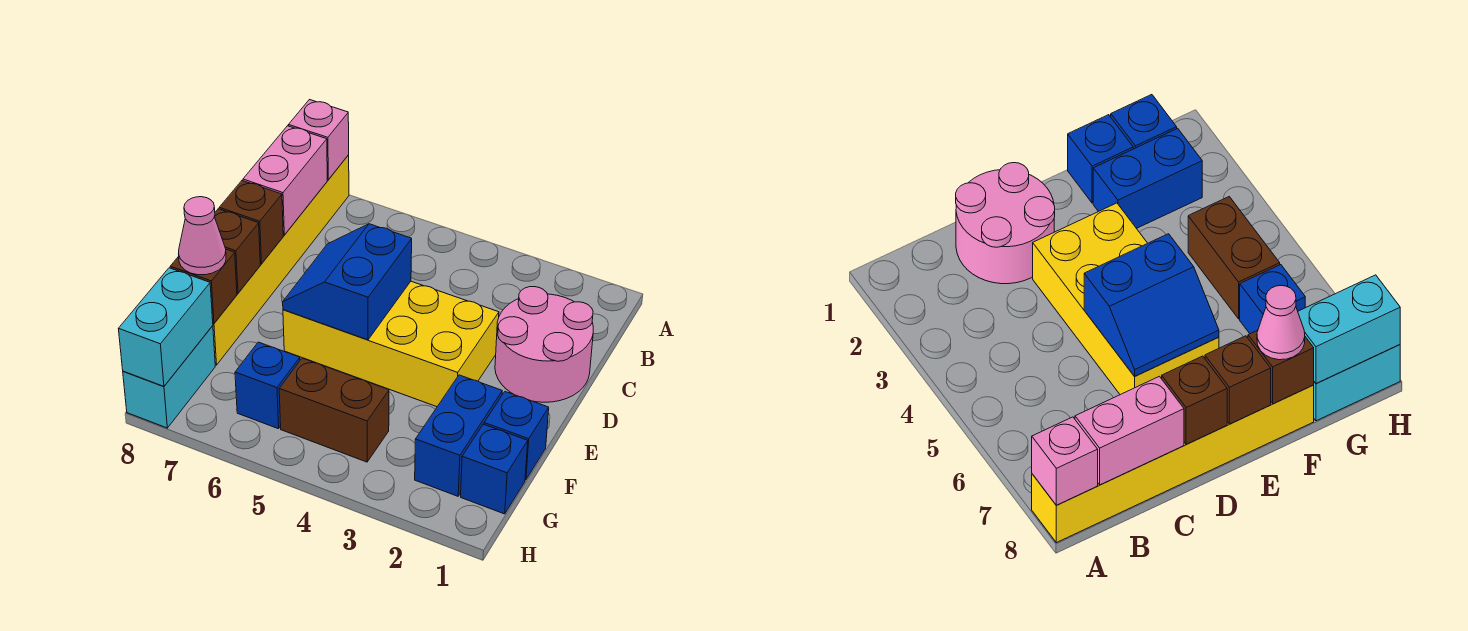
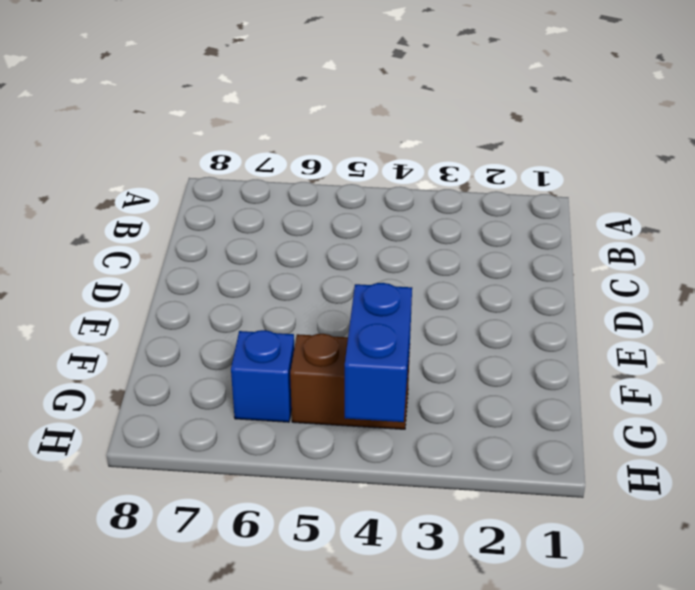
blue brick G4:H4 level 2 -> blue brick F2:G2 level 1
none -> yellow brick A8:F8 level 1
none -> pink round brick C1:D2 level 1
none -> yellow brick D3:E6 level 1

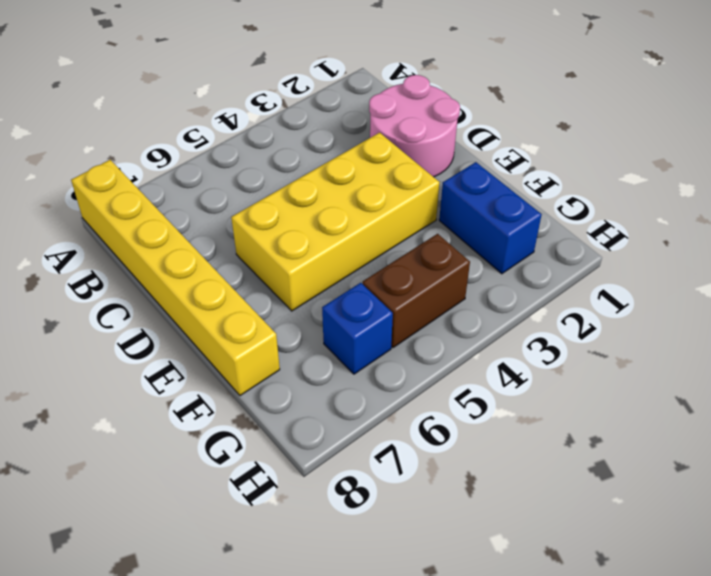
none -> blue brick F1 level 1
none -> blue brick G1 level 1
none -> cyan brick G8:H8 level 1

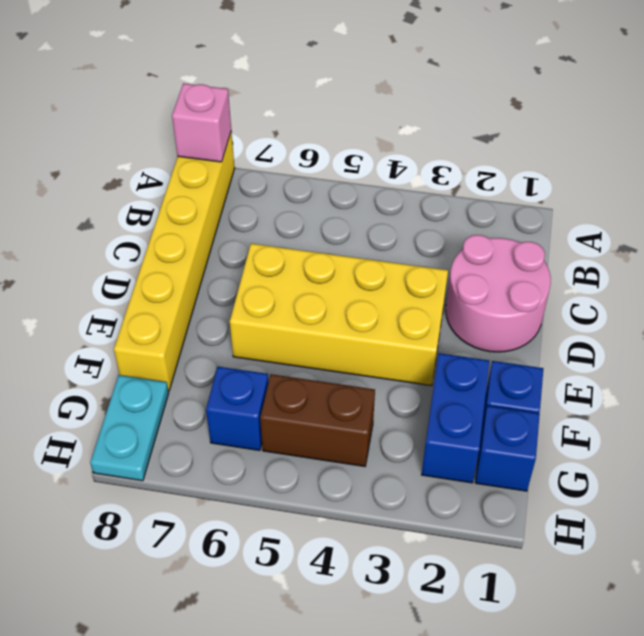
cyan plate G8:H8 level 1 -> cyan brick G8:H8 level 1
none -> pink brick B8:C8 level 2
none -> blue slope D5:E6 level 2 top 5
none -> brown brick D8 level 2

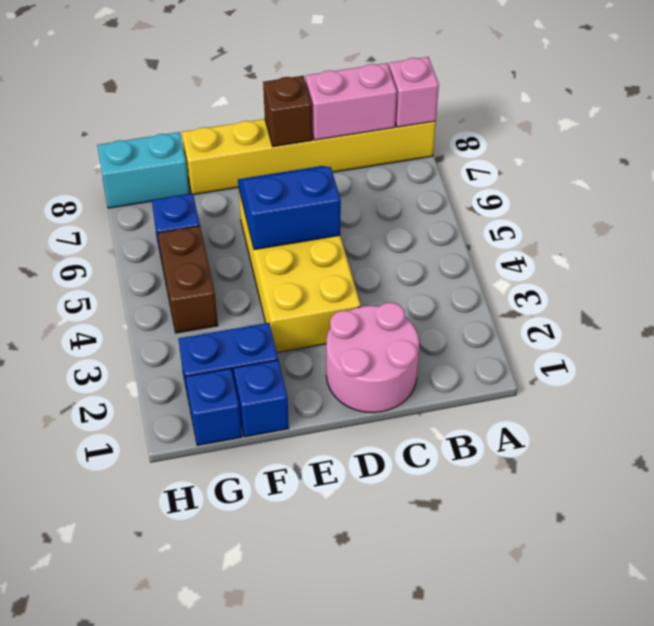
none -> brown brick E8 level 2
none -> brown brick F8 level 2
none -> cyan brick G8:H8 level 2

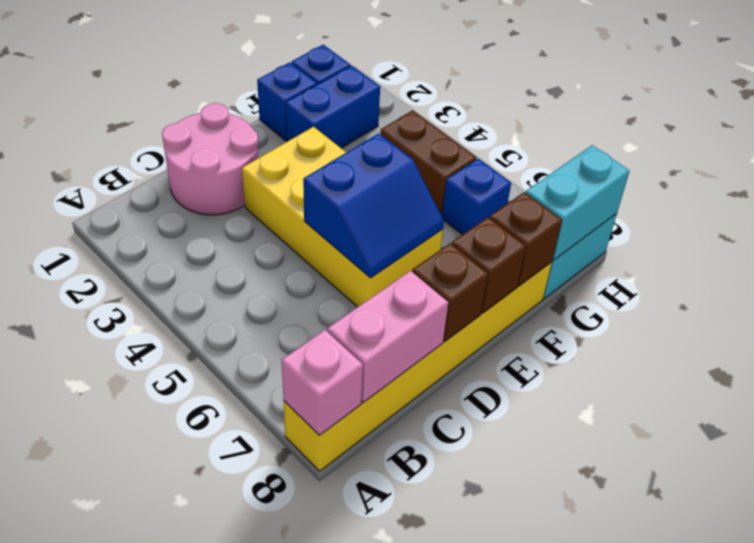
none -> pink cone F8 level 3

